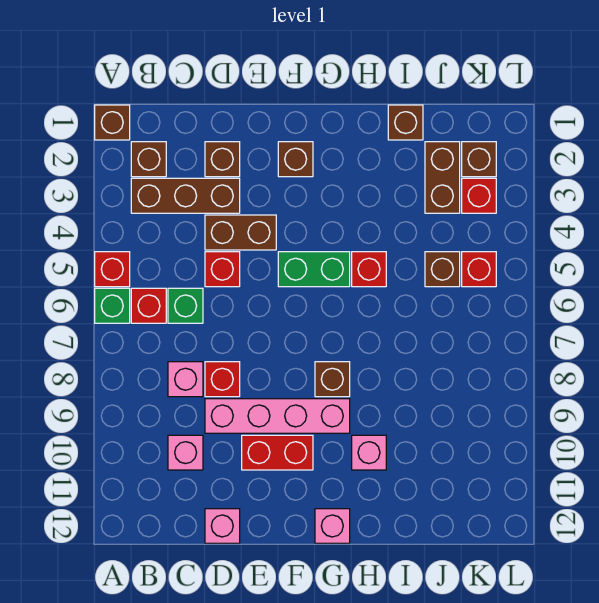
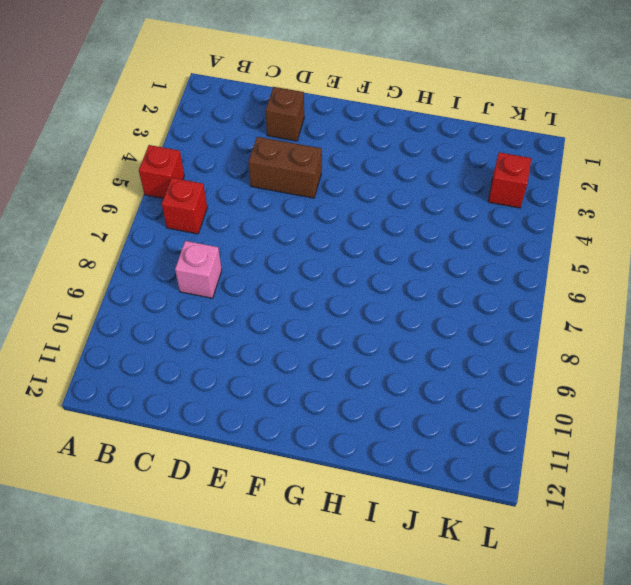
none -> brown brick A1 level 1
none -> green brick A6 level 1
none -> brown brick B2 level 1

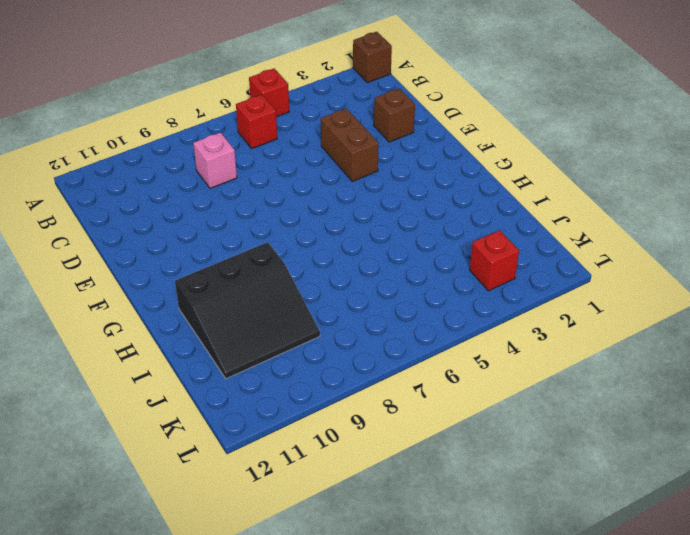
black slope H9:J11 level 1 top H -> pink brick H10 level 1
none -> green brick A6 level 1
none -> brown brick B2 level 1
none -> brown brick B3:D3 level 1

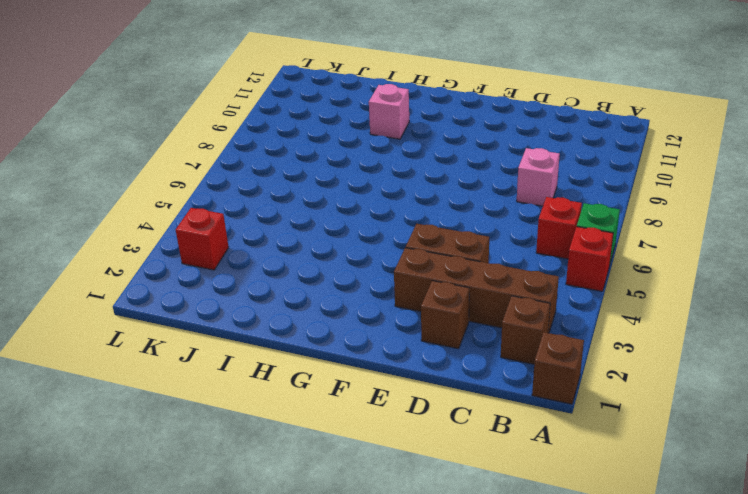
brown brick B3:E3 level 1 -> brown brick B3:D3 level 1
none -> green brick C6 level 1
none -> pink brick C10 level 1
none -> red brick D5 level 1

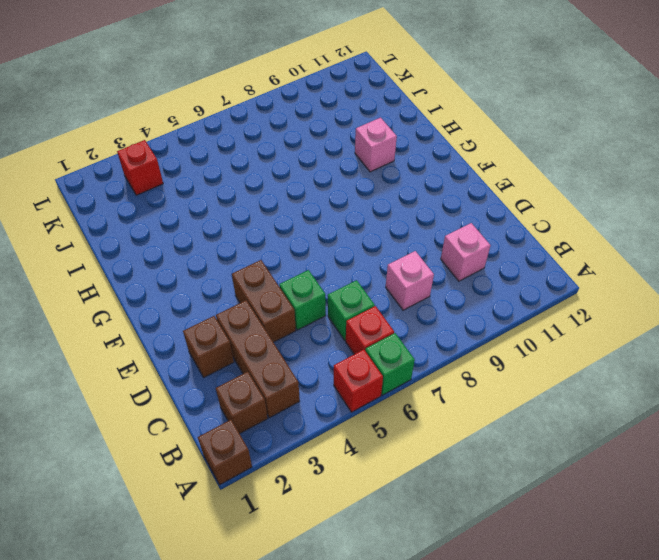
green brick D5 level 1 -> red brick D5 level 1
none -> red brick D8 level 1
none -> pink brick D9:G9 level 1
none -> pink brick D12 level 1

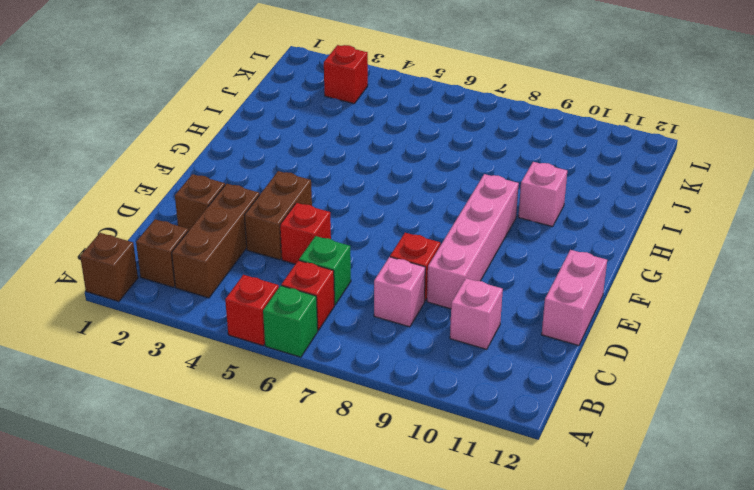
pink brick D12:E12 level 1 -> pink brick D12 level 1
none -> red brick E10:F10 level 1
none -> brown brick F2 level 1
none -> green brick F5:G5 level 1

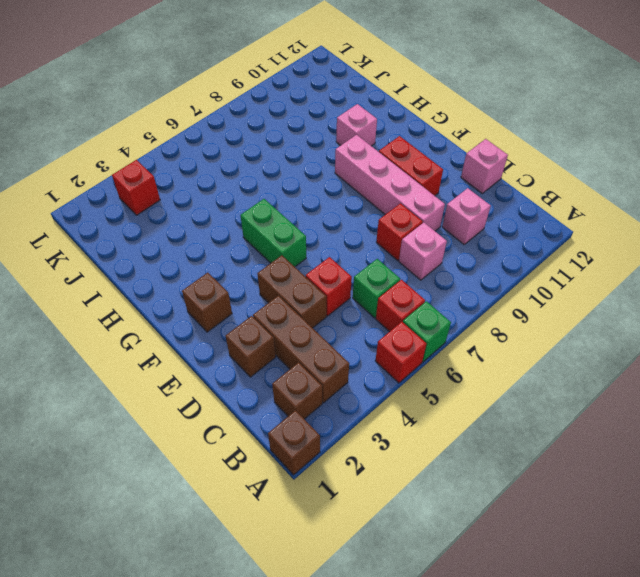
none -> brown brick G8 level 1
none -> pink brick G12 level 1
none -> red brick H5 level 1

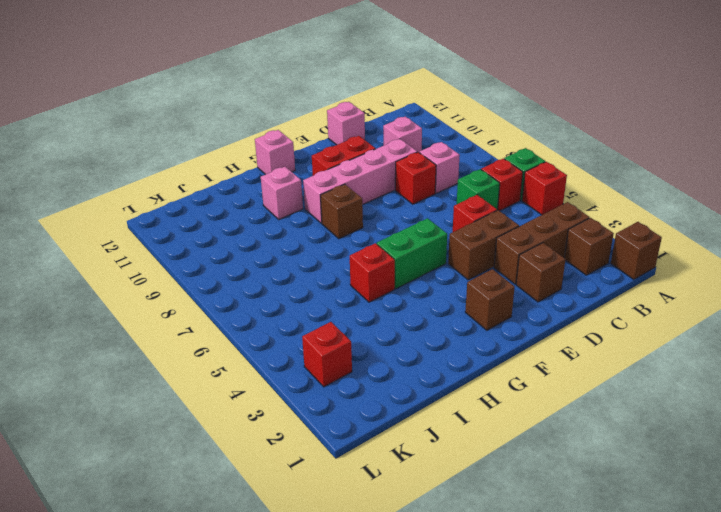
none -> brown brick I1 level 1
none -> brown brick J2:J3 level 1
none -> brown brick J5 level 1

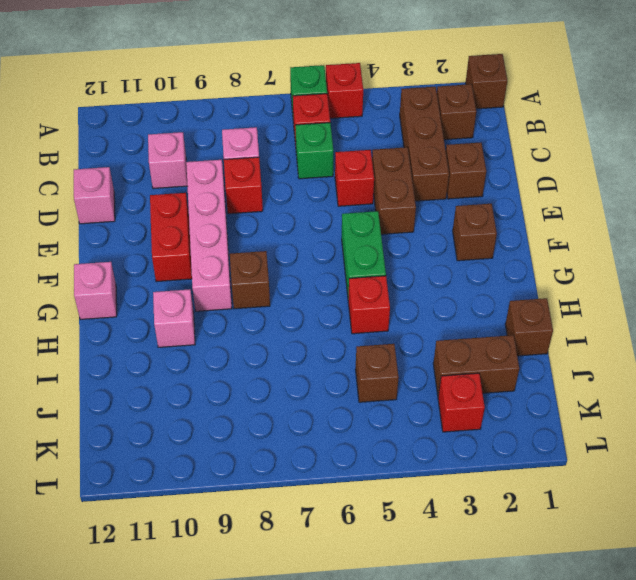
none -> brown brick K2 level 1
none -> red brick K5 level 1

